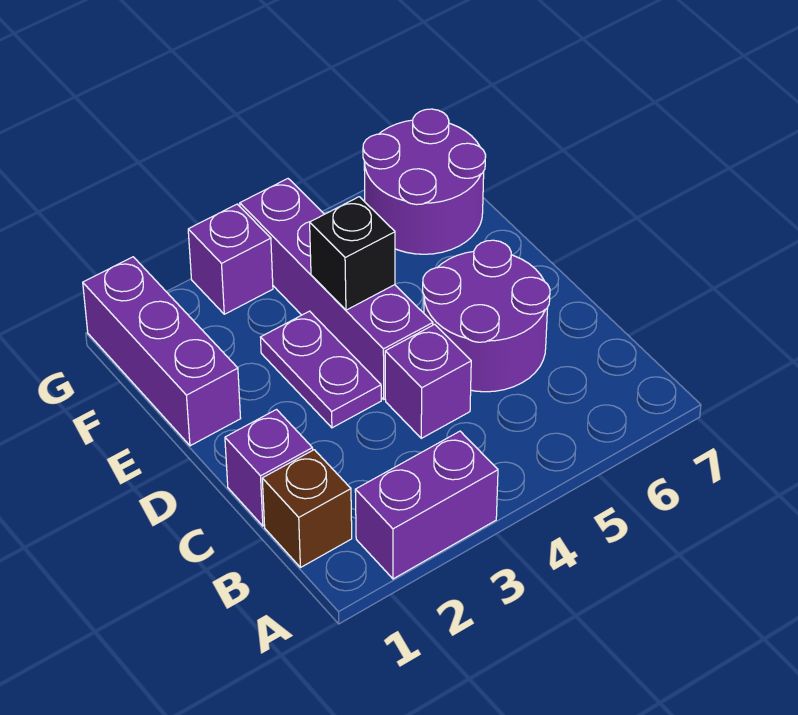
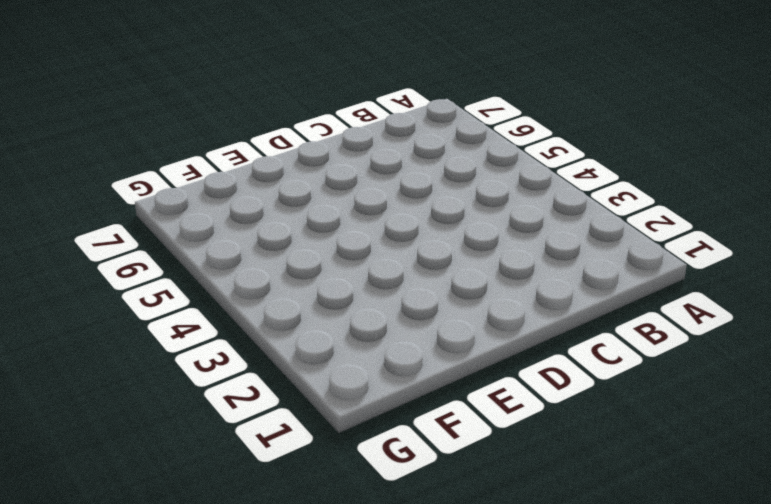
none -> purple brick A2:A3 level 1
none -> brown brick B1 level 1

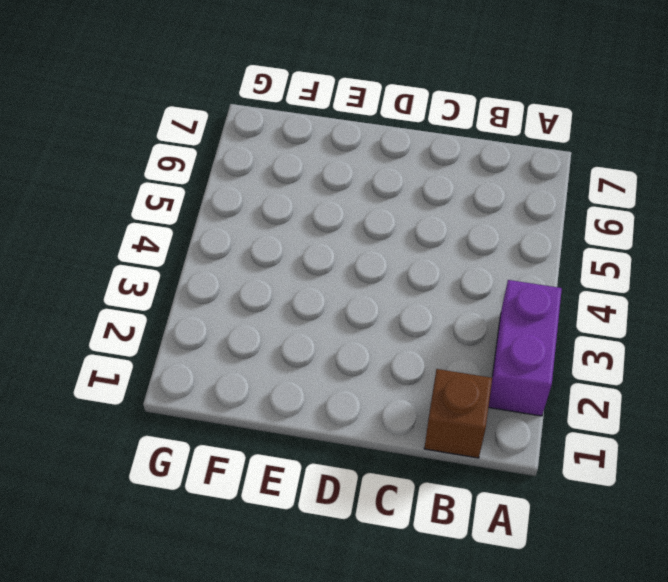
none -> purple brick C1 level 1
none -> purple brick C4 level 1

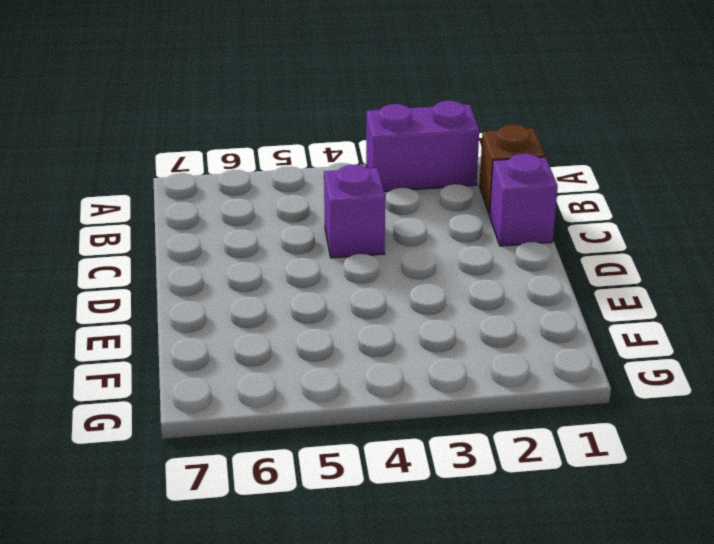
none -> purple round brick C5:D6 level 1
none -> purple plate D3:E3 level 1

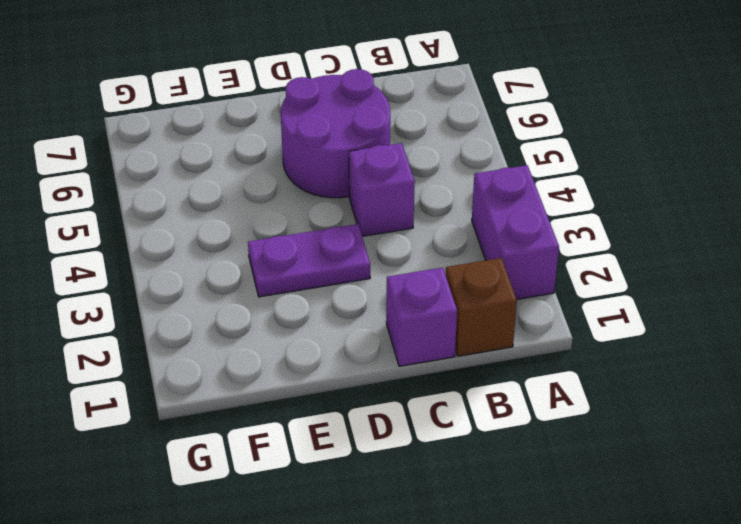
none -> purple brick D4:G4 level 1
none -> purple brick E1:G1 level 1

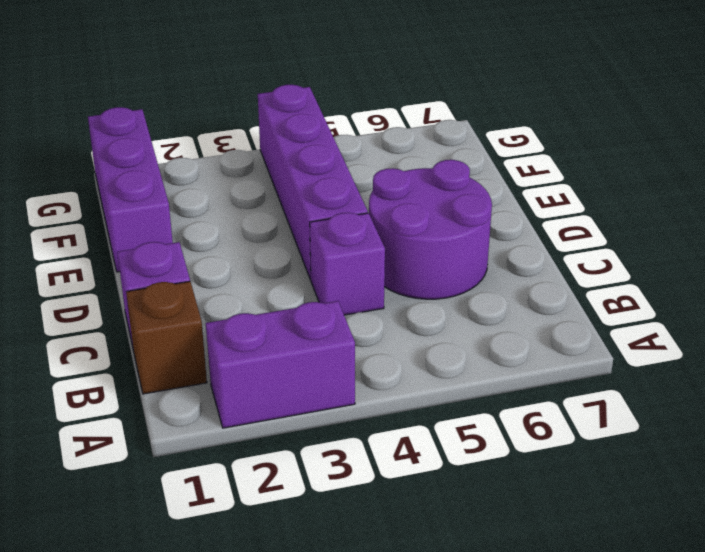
none -> purple plate D3:E3 level 1
none -> purple round brick F6:G7 level 1

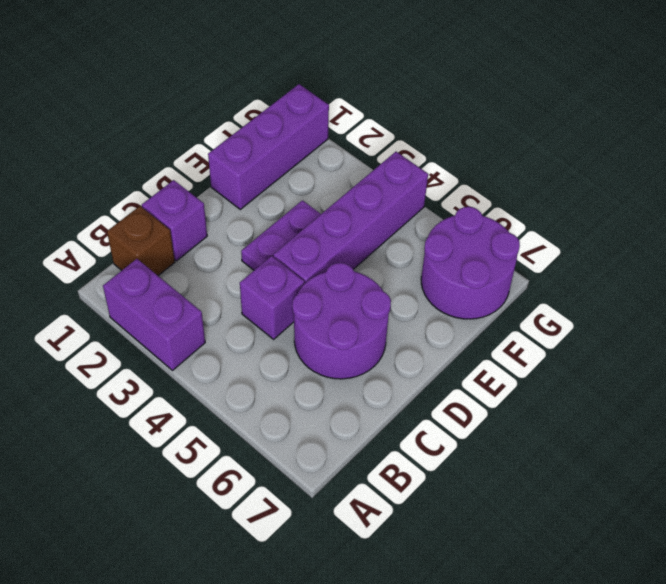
none -> purple brick G3 level 1
none -> black brick E4 level 2

